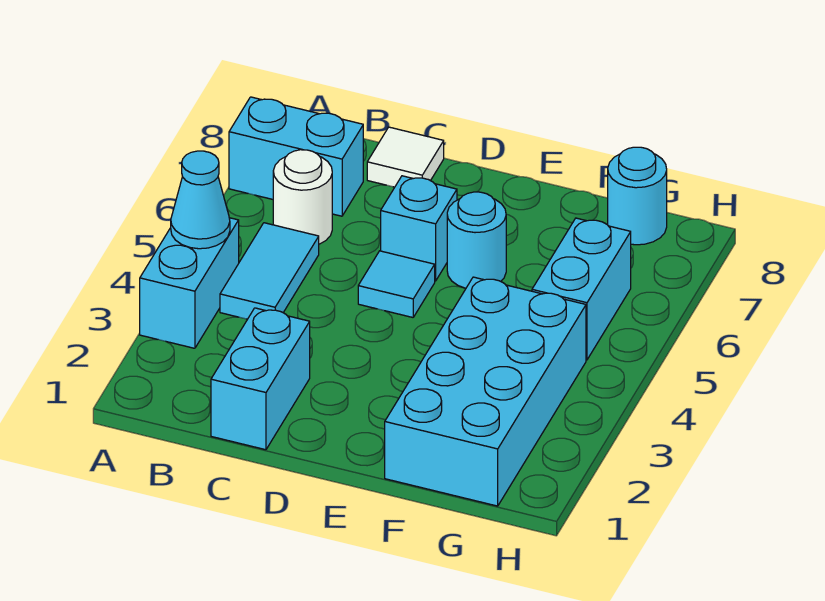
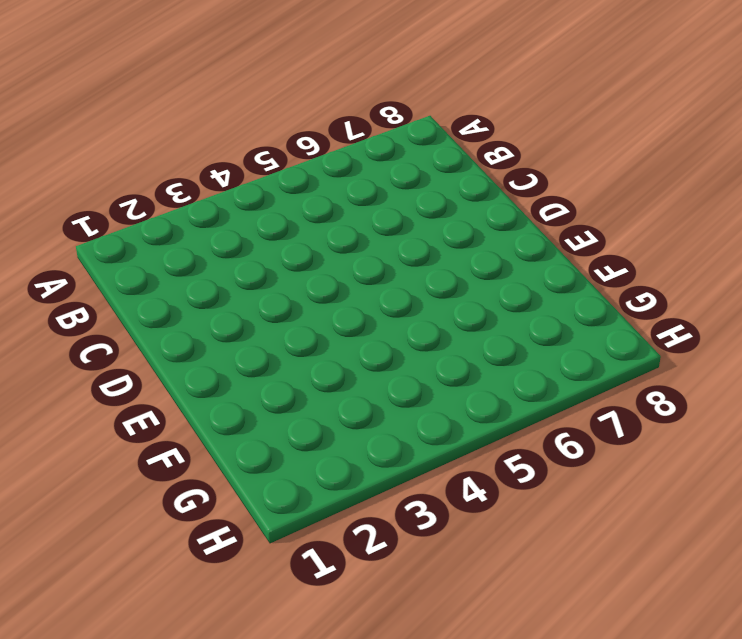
none -> cyan brick A3:A4 level 1
none -> cyan brick A7:B7 level 1
none -> cyan tile B4:B5 level 1

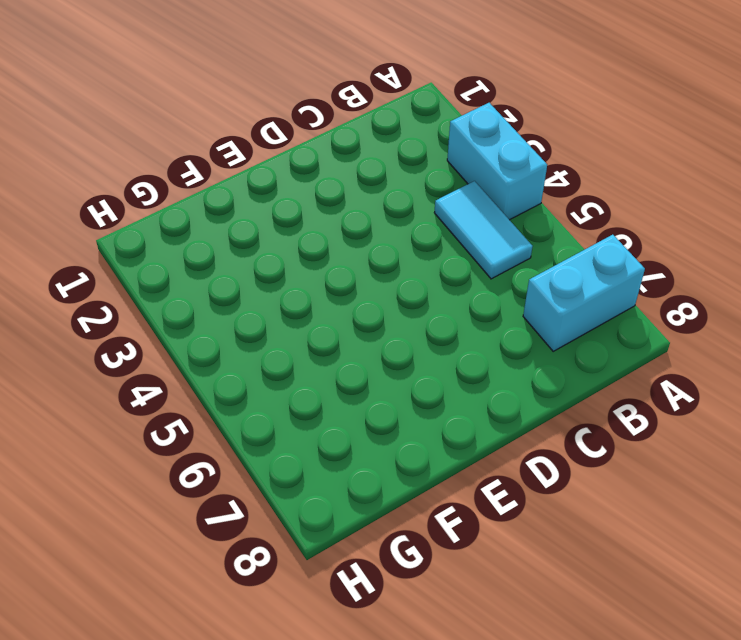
none -> white round brick B6 level 1
none -> cyan brick C1:C2 level 1
none -> white tile C8 level 1

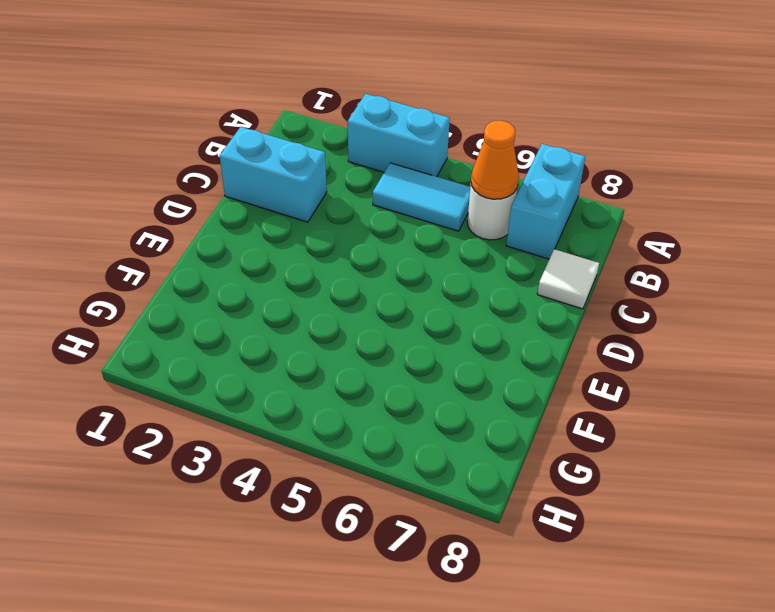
orange cone B6 level 2 -> none
none -> cyan tile D5 level 1
none -> cyan brick D6 level 1
none -> cyan round brick E6 level 1

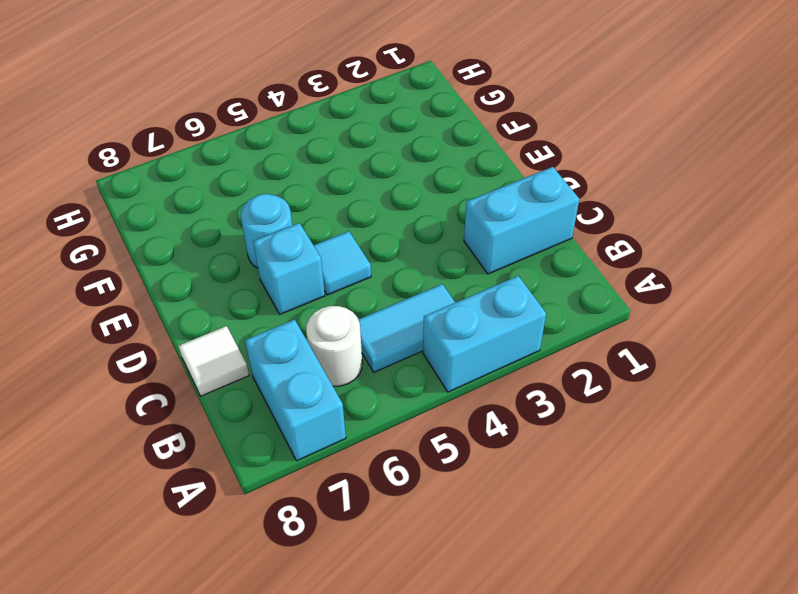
none -> cyan brick F1:G4 level 1
none -> cyan brick G5:G6 level 1
none -> cyan round brick G8 level 1

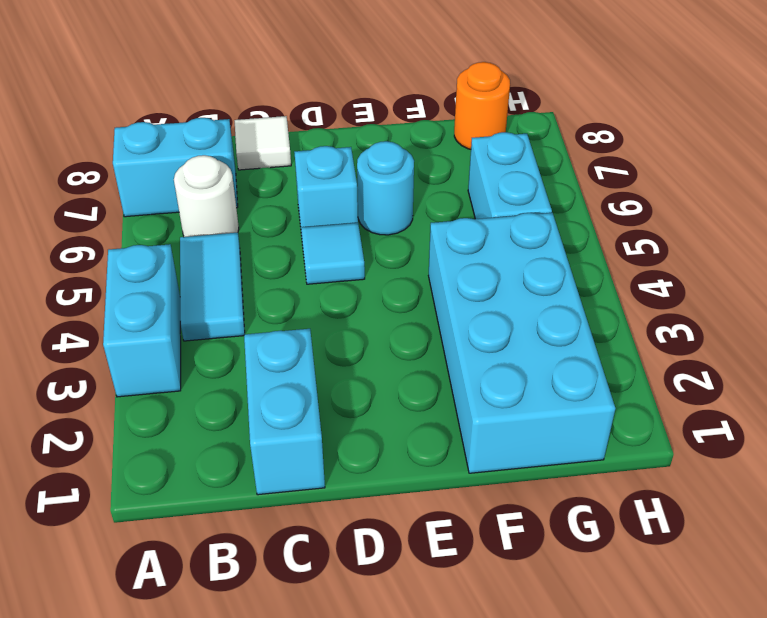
orange round brick G8 level 1 -> cyan round brick G8 level 1
none -> cyan cone A4 level 2

